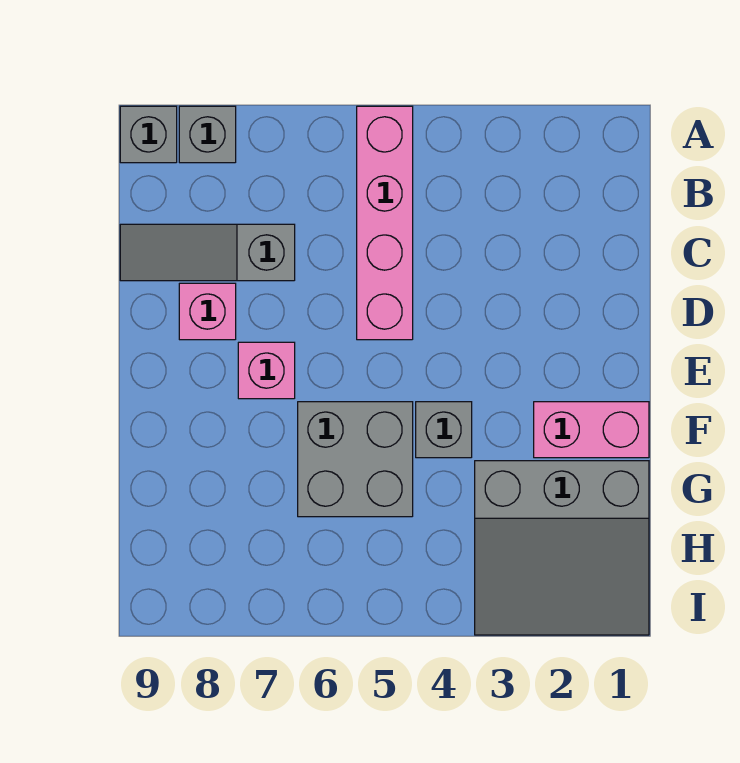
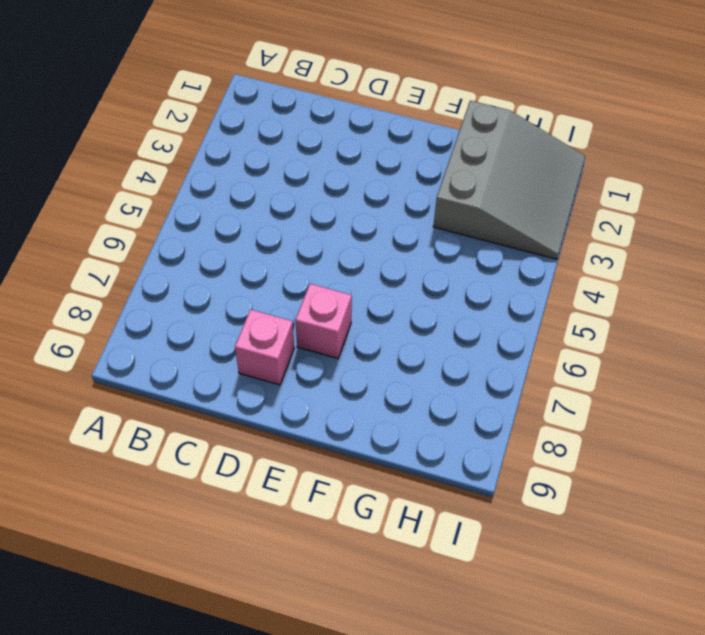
none -> pink brick A5:D5 level 1
none -> grey brick A8 level 1

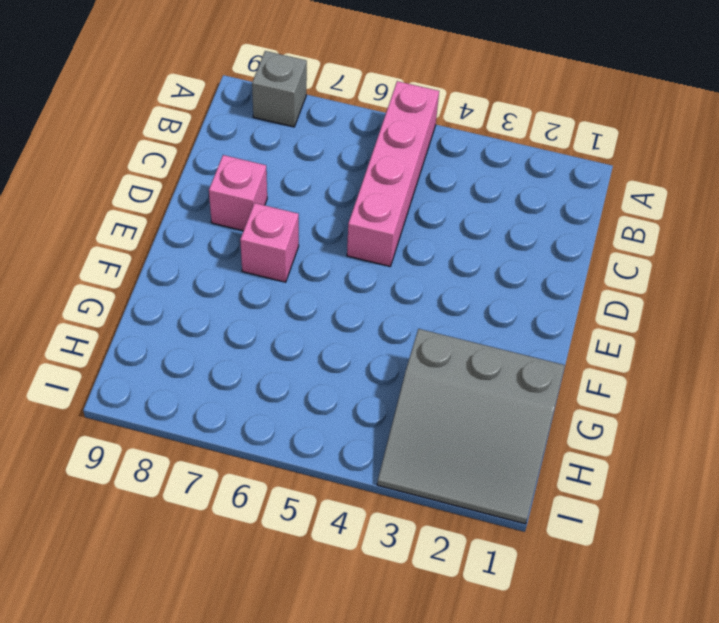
none -> grey brick A9 level 1
none -> grey slope C7:C9 level 1 top 7

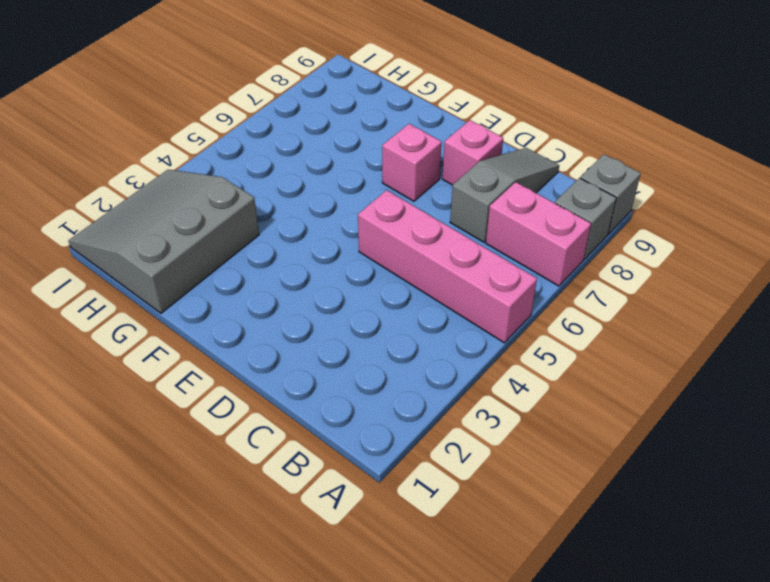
pink brick A7:B7 level 1 -> pink brick F1:F2 level 1
none -> grey brick F4 level 1
none -> grey brick F5:G6 level 1

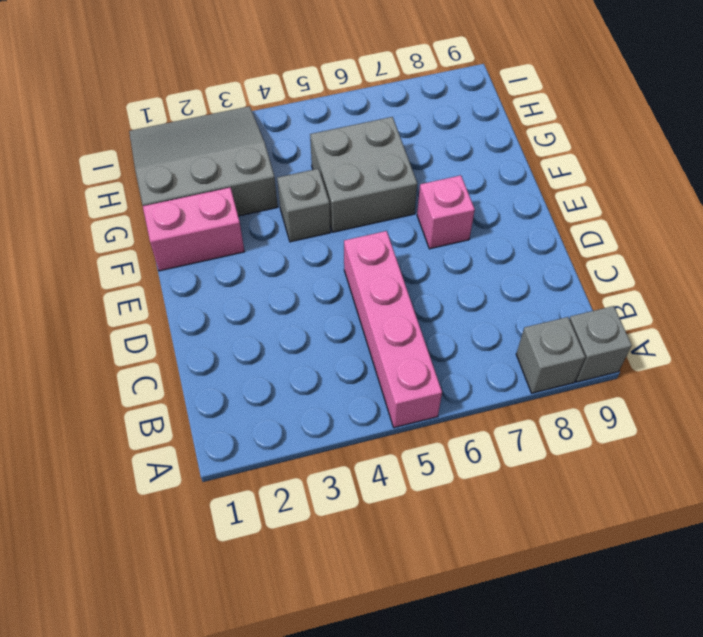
none -> grey slope C7:C9 level 1 top 7
none -> pink brick D8 level 1

